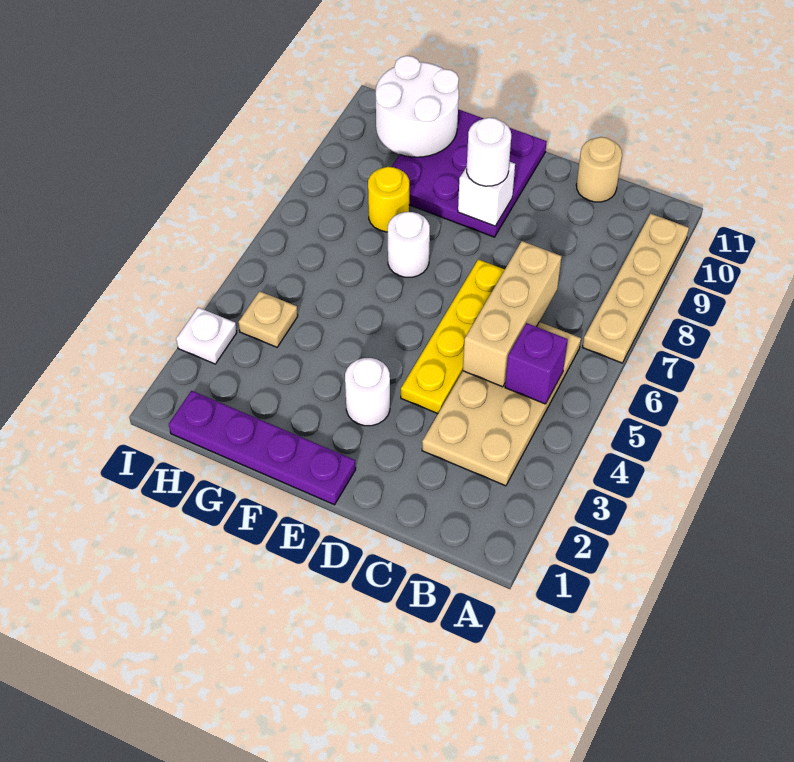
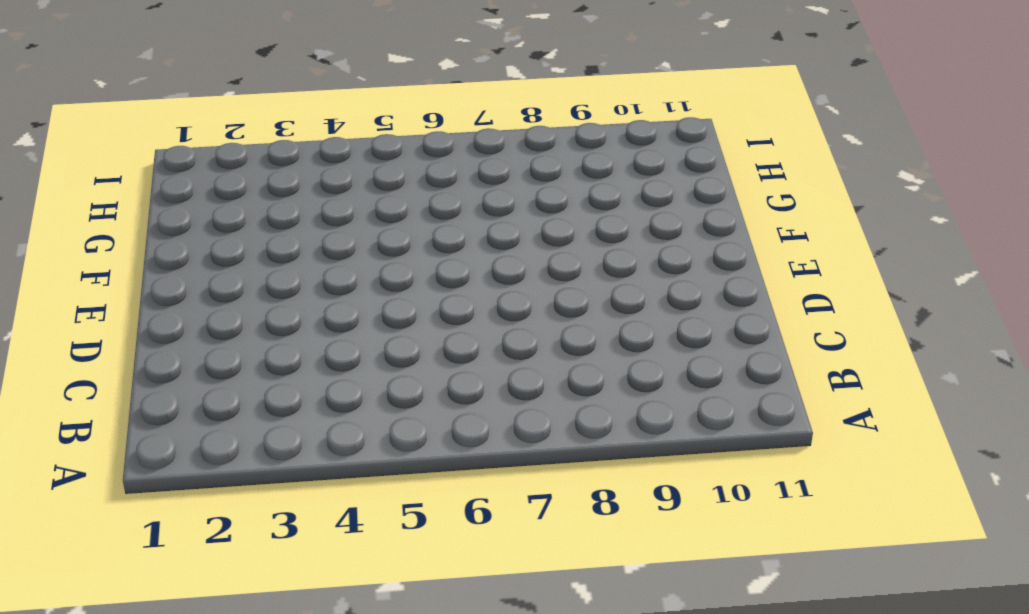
none -> tan plate A7:A10 level 1
none -> tan plate B3:C6 level 1
none -> tan round brick C11 level 1

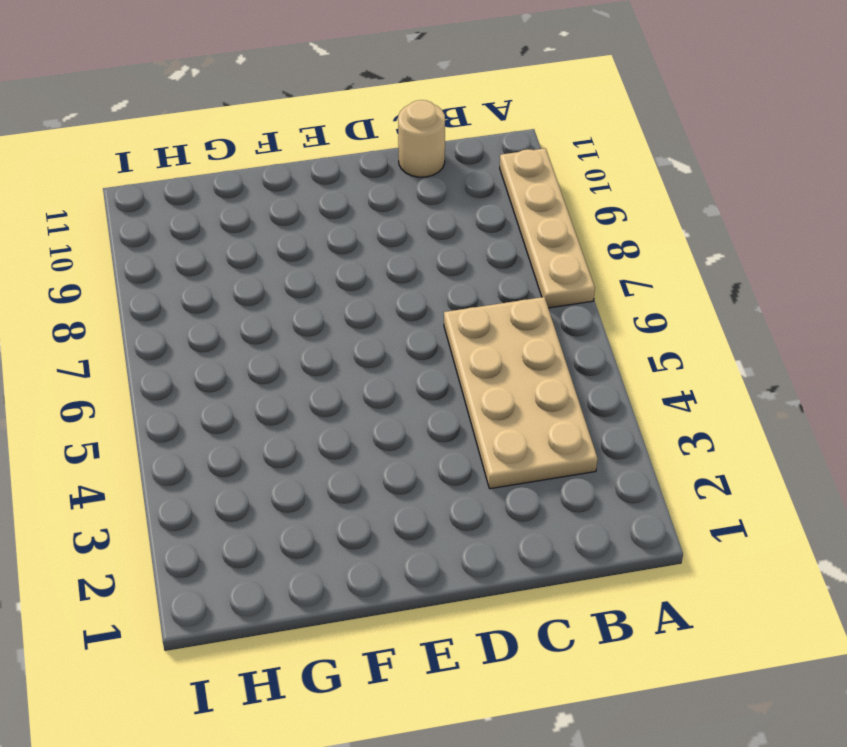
none -> yellow plate D4:D7 level 1
none -> purple plate E1:H1 level 1
none -> white round brick E3 level 1

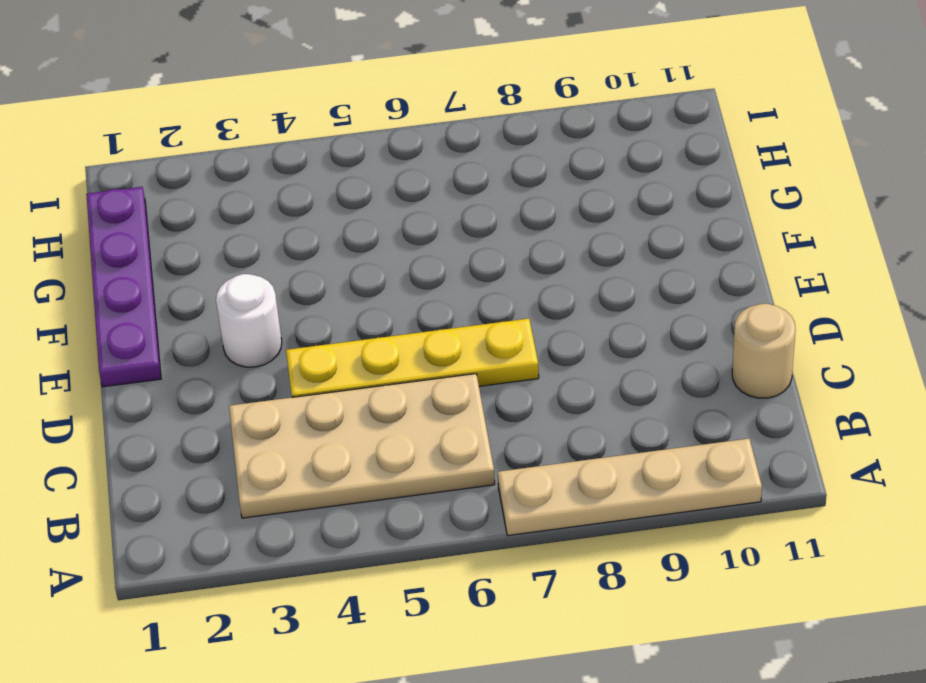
none -> purple plate E9:G11 level 1
none -> white round brick F7 level 1
none -> yellow round brick G8 level 1

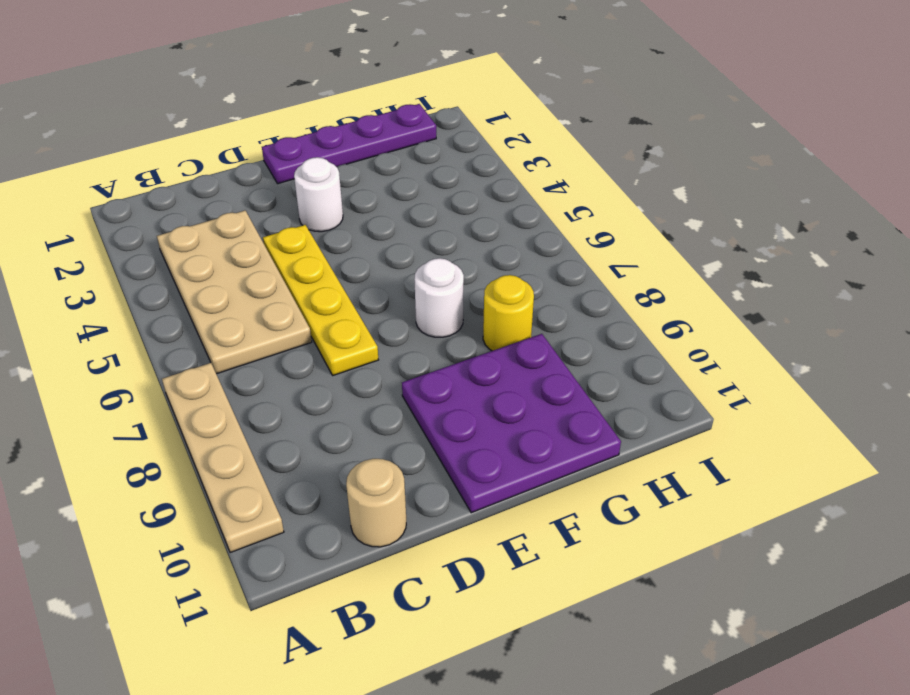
none -> tan plate H4 level 1
none -> white plate I3 level 1
none -> purple brick B5 level 2

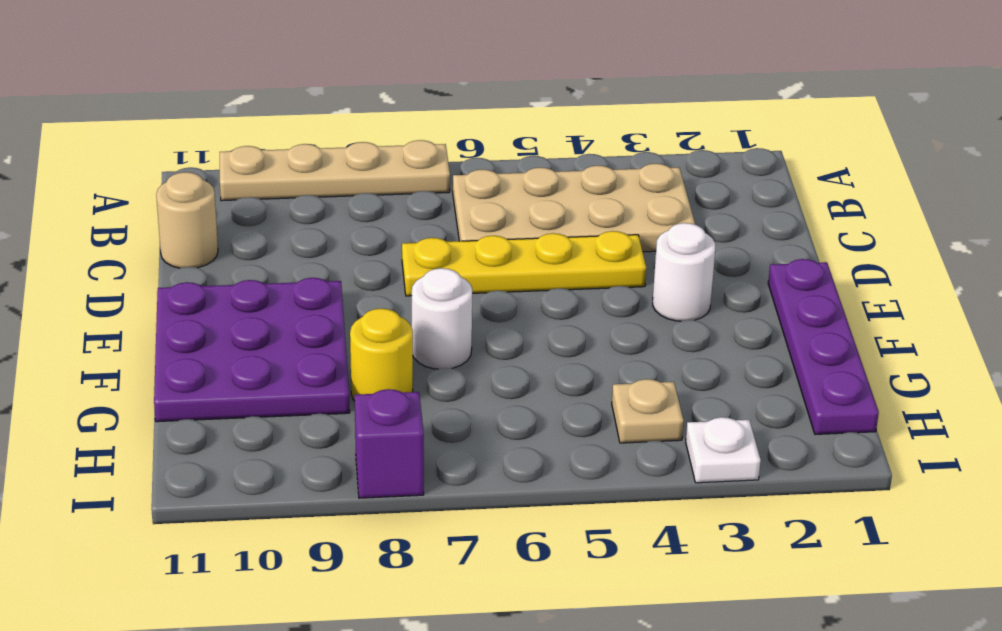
purple brick I8 level 1 -> purple brick B5 level 2
none -> tan brick C5:C7 level 2
none -> white brick E9 level 2
none -> white round brick G10:H11 level 2

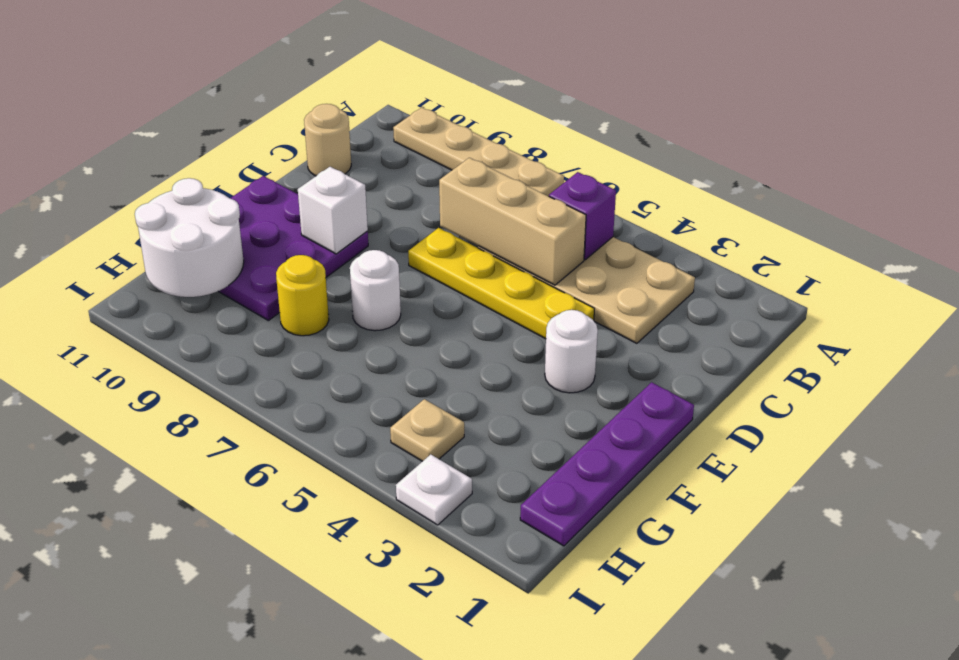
none -> white round brick E9 level 3

